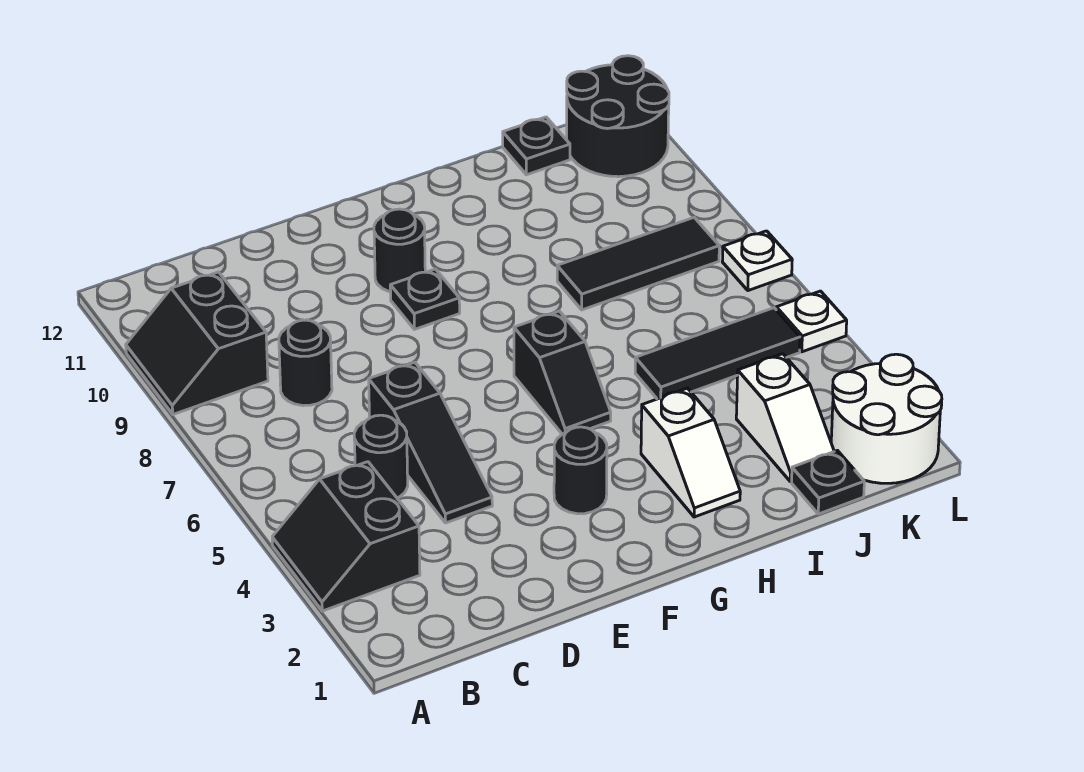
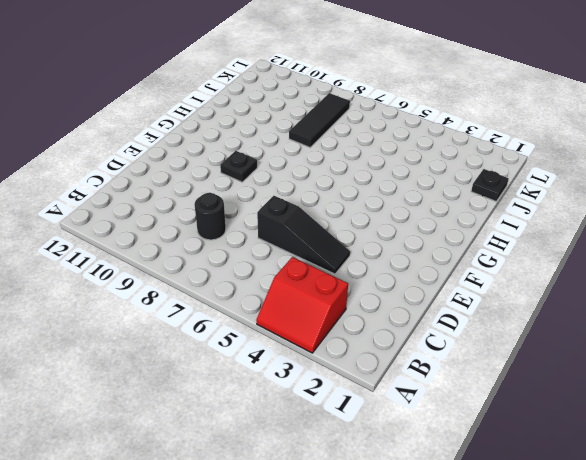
red slope A3:B4 level 1 top B -> black slope A3:B4 level 1 top B
none -> black slope A9:B10 level 1 top B
none -> black round brick C5 level 1
none -> black round brick F3 level 1

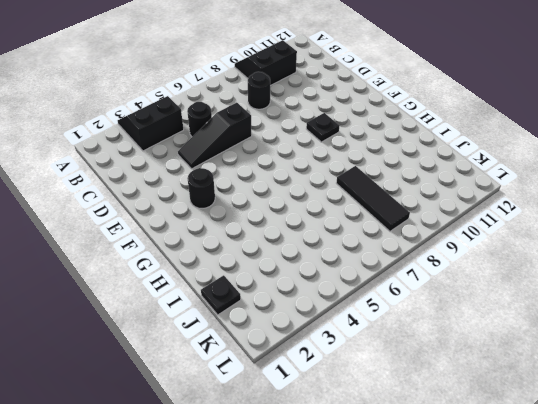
none -> black round brick F10 level 1
none -> black slope G5:G6 level 1 top 6
none -> white slope H2:H3 level 1 top 3

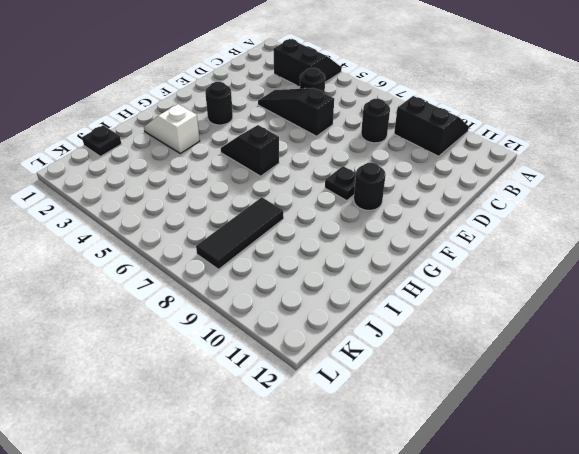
none -> black tile I5:K5 level 1
none -> white slope J2:J3 level 1 top 3
none -> black plate J12 level 1

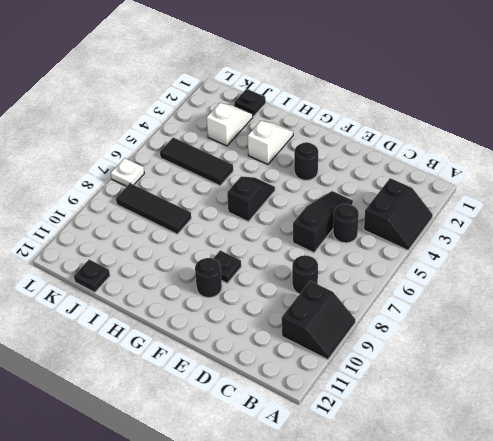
none -> white round brick K1:L2 level 1
none -> black round brick K11:L12 level 1
none -> white plate L5 level 1

